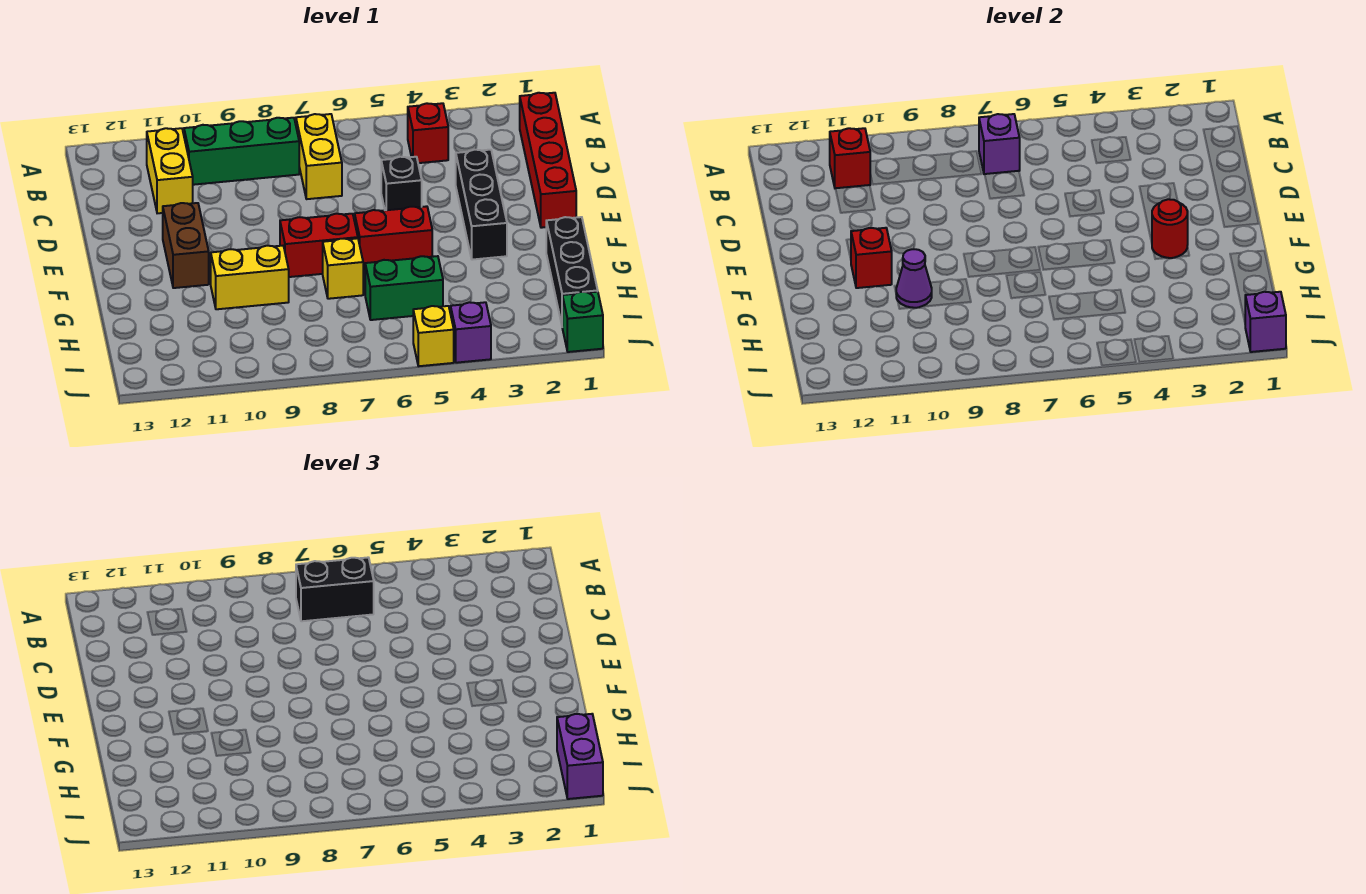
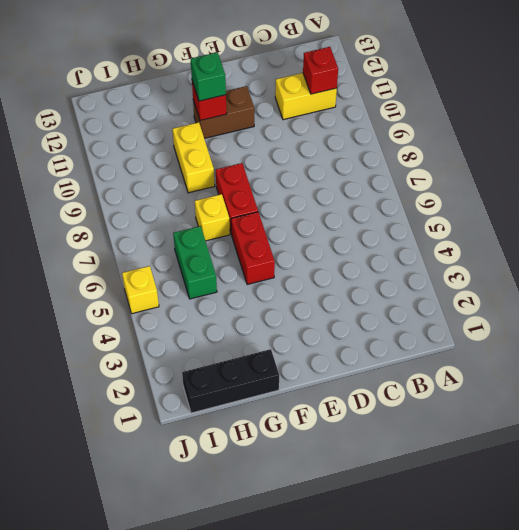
green brick F11 level 3 -> green brick J1 level 1
none -> red brick B1:E1 level 1
none -> red brick B4 level 1
none -> yellow brick B7:C7 level 1

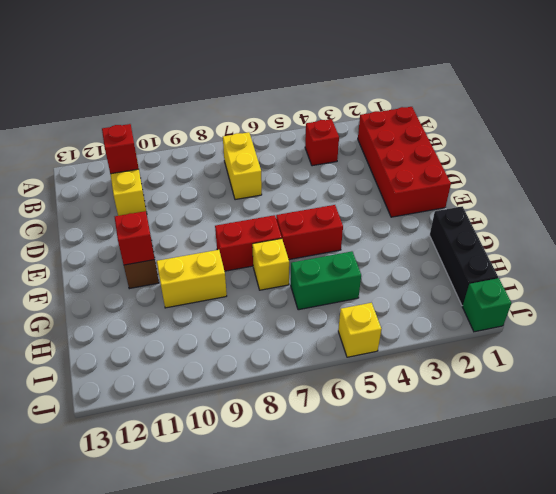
red brick B1:E2 level 1 -> red brick B1:E1 level 1
none -> green brick B8:B10 level 1
none -> black brick D3:F3 level 1
none -> black brick D5 level 1

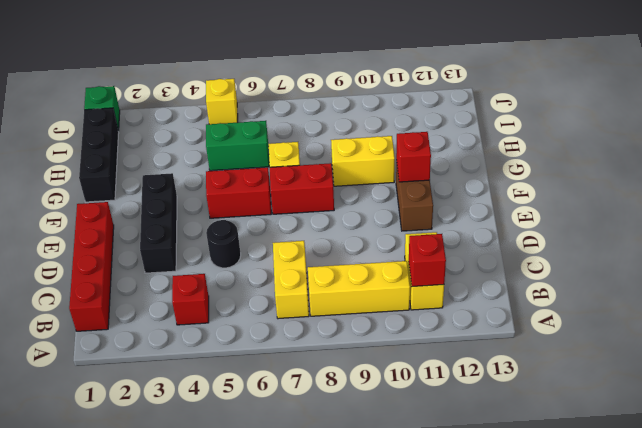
yellow brick B8:B10 level 1 -> green brick B8:B10 level 1
black round brick D5 level 1 -> black brick D5 level 1
none -> purple brick J4 level 1
none -> purple brick B7 level 2
none -> red round brick F3 level 2

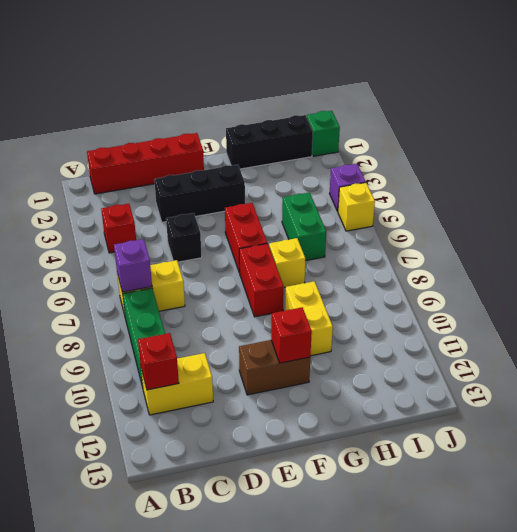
none -> red round brick F3 level 2
none -> purple cone G10 level 2
none -> purple brick J1 level 2

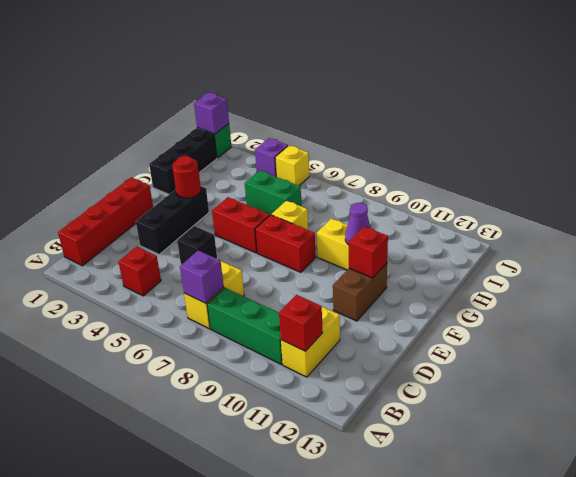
none -> black brick B6:B7 level 3
none -> purple brick I1:J1 level 3

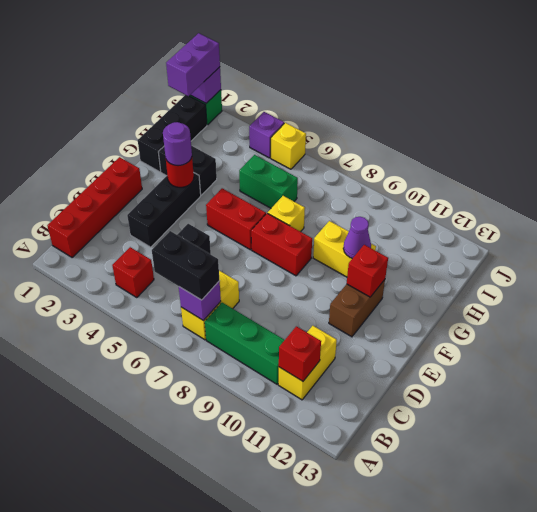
purple round brick F3 level 3 -> none
black brick G2:G3 level 1 -> none

